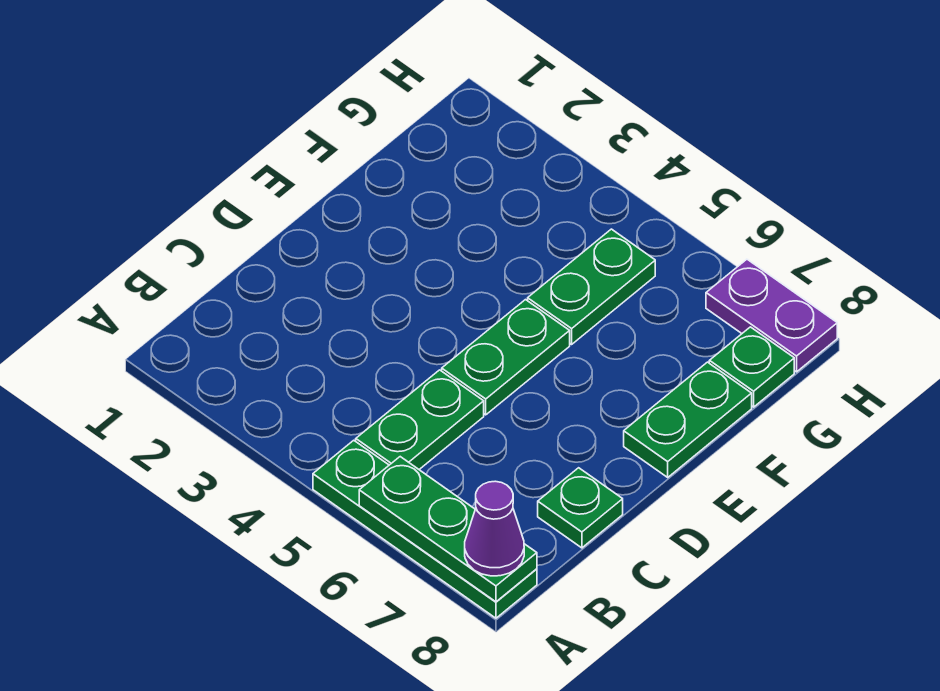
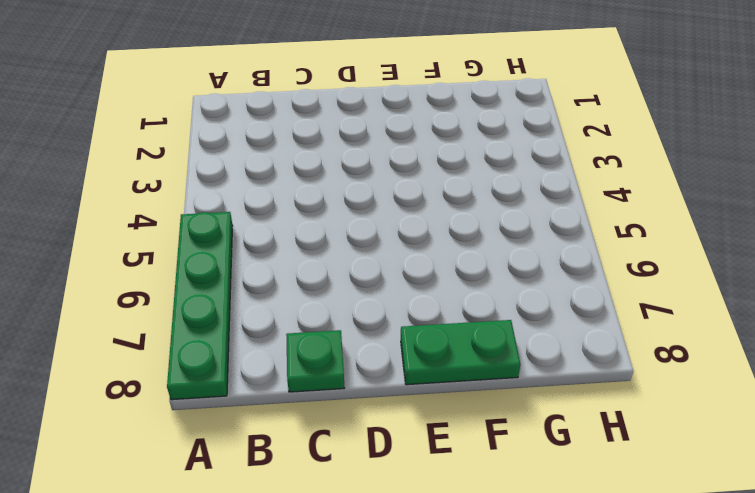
none -> green plate B5:C5 level 1
none -> green plate D5:E5 level 1

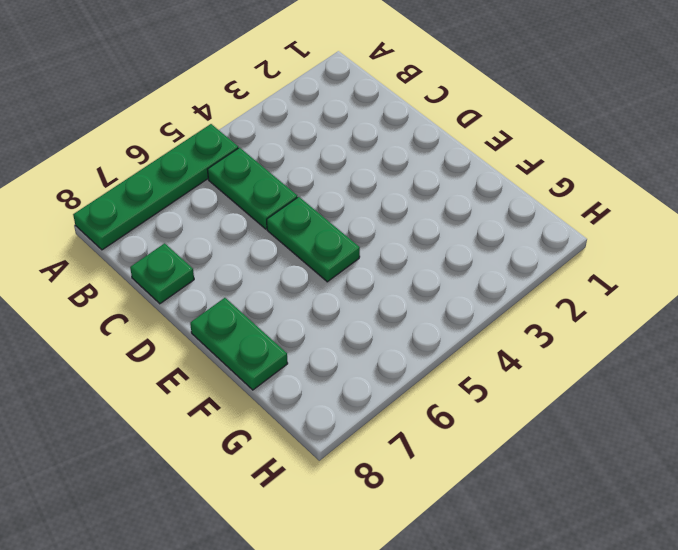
none -> green plate F5:G5 level 1
none -> green plate G8 level 1

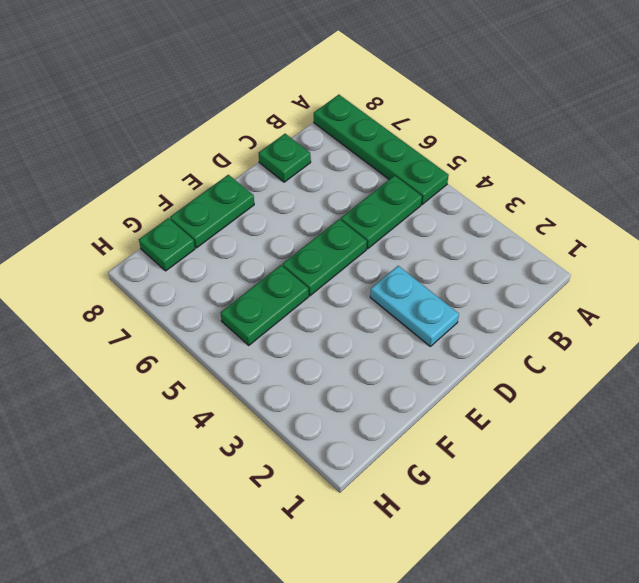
cyan plate D2:D3 level 1 -> none
none -> purple plate H7:H8 level 1
none -> green plate A6:A8 level 2

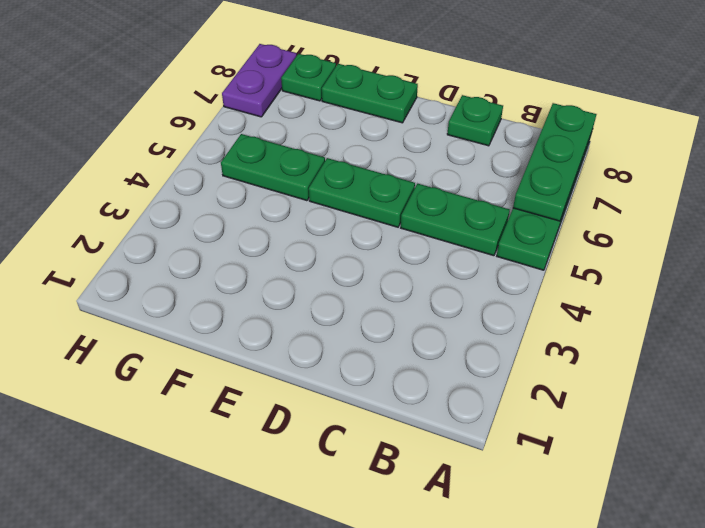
none -> purple cone A8 level 3

